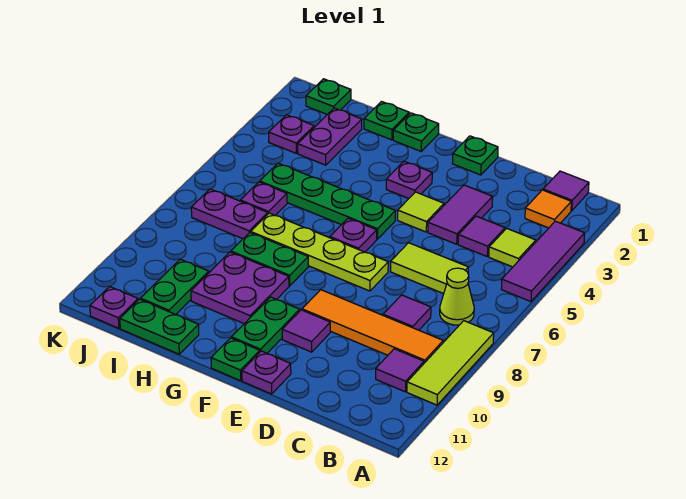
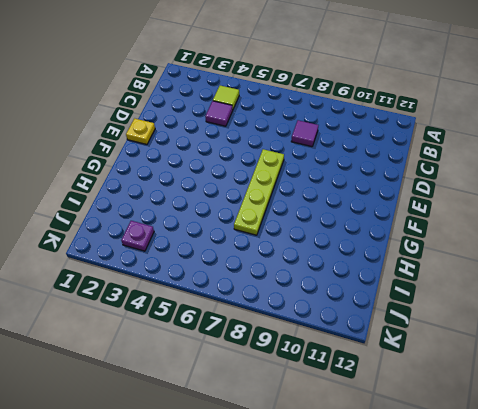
yellow plate E1 level 1 -> green plate E1 level 1
none -> purple tile A3:A5 level 1
none -> lime tile A8:A10 level 1
none -> purple tile B1 level 1
none -> orange tile B2 level 1

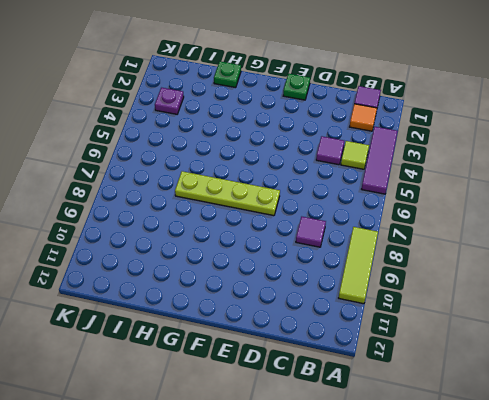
none -> lime cone B7 level 1
none -> orange tile B9:E9 level 1
none -> purple tile B10 level 1
none -> lime tile C6:D6 level 1

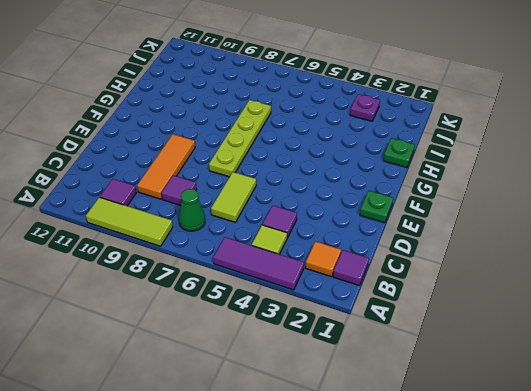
green cone B7 level 1 -> lime cone B7 level 1
orange tile C9:E9 level 1 -> orange tile B9:E9 level 1
none -> purple tile D3:D4 level 1
none -> lime tile E4 level 1
none -> purple tile E10 level 1
none -> purple plate E12 level 1

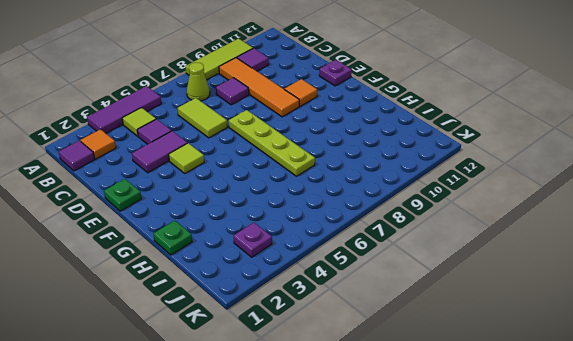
orange tile E10 level 1 -> purple tile E10 level 1
none -> purple plate F3 level 1
none -> green plate F5:I5 level 1
none -> purple plate F6 level 1
none -> green plate F10:F11 level 1

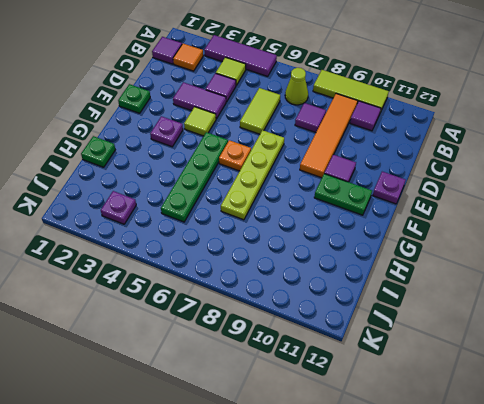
orange plate F6 level 1 -> purple plate F6 level 1
none -> green plate F12 level 1
none -> green plate G1 level 1
none -> green plate G8:H8 level 1
none -> purple plate G9:H10 level 1

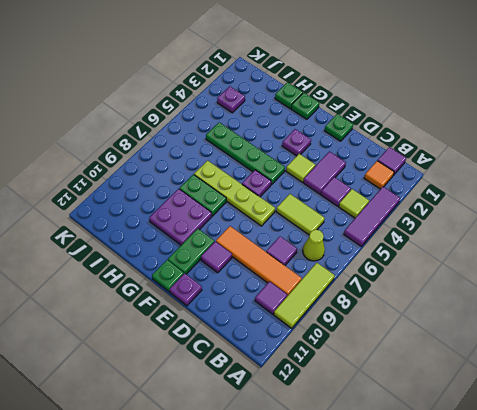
none -> green plate H12:I12 level 1
none -> purple plate I2:I3 level 1
none -> purple plate I6 level 1
none -> purple plate I7:J7 level 1

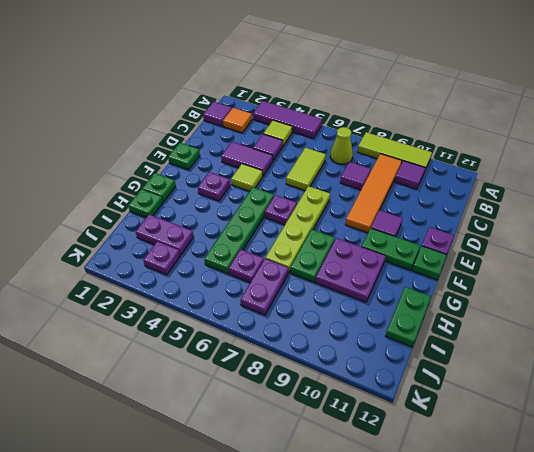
none -> green plate I10:I11 level 1
none -> green plate J1 level 1
none -> purple plate J12 level 1

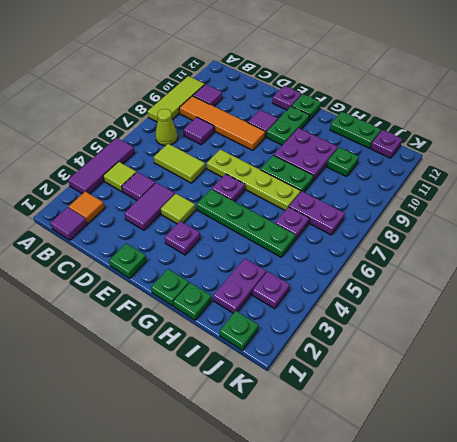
green plate I10 level 1 -> green plate I10:I11 level 1

